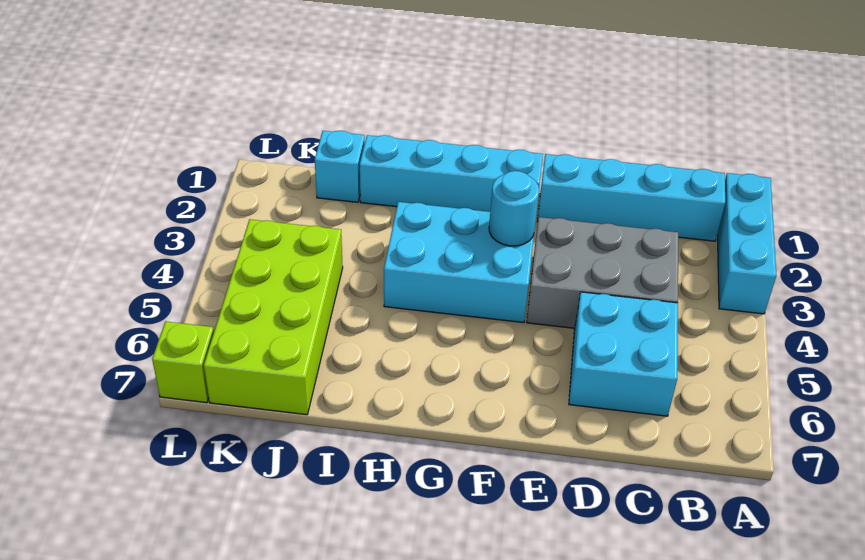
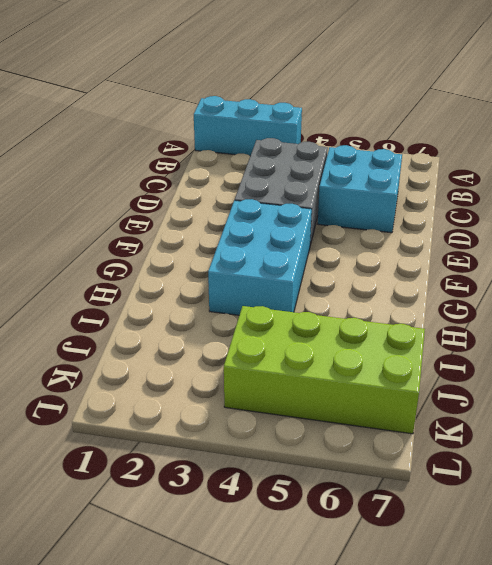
none -> cyan brick B1:E1 level 1
none -> cyan brick F1:I1 level 1

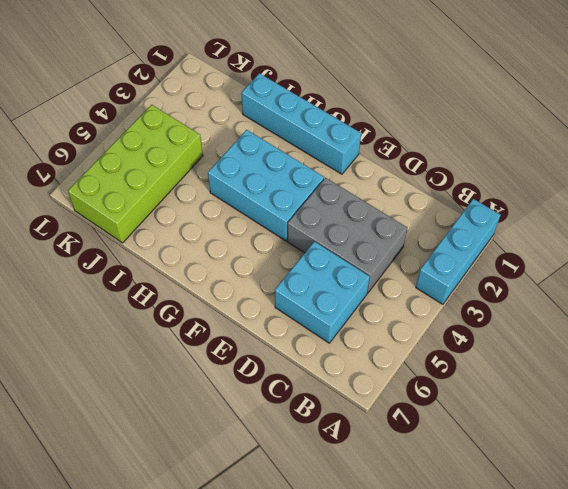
none -> cyan brick B1:E1 level 1
none -> cyan brick J1 level 1

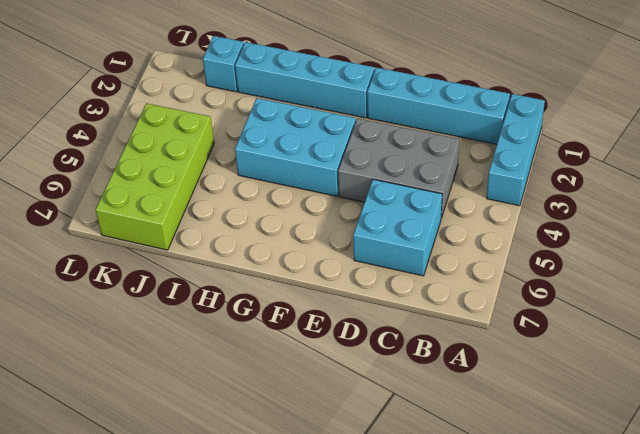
none -> lime brick L7 level 1
none -> cyan round brick F3 level 2

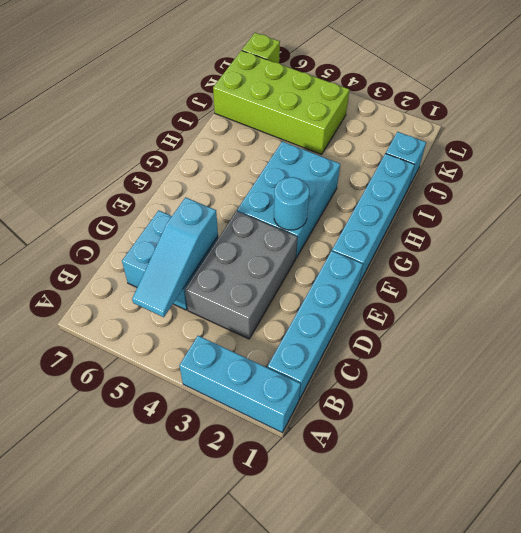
cyan slope B5:D5 level 2 top D -> none

